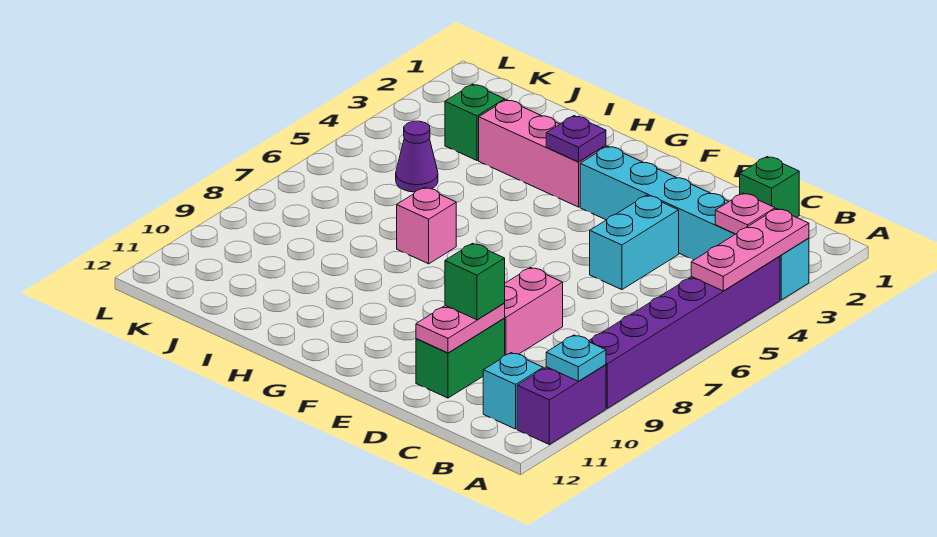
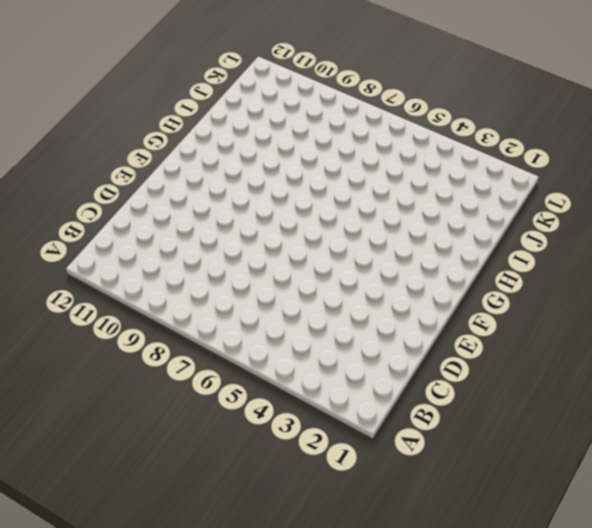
none -> cyan brick A3:F3 level 1
none -> purple brick A4:A9 level 1
none -> purple brick A10:A11 level 1

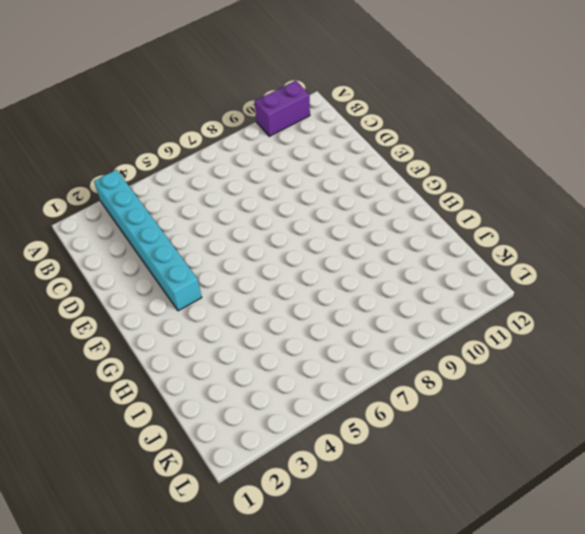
none -> purple brick A4:A9 level 1
none -> cyan brick B11 level 1
none -> green brick C1 level 1

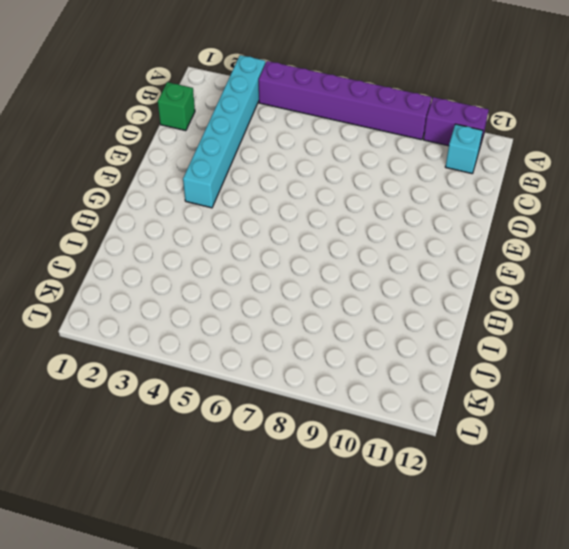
none -> cyan brick D4:D5 level 1
none -> pink brick D8:D9 level 1
none -> green brick D10:D11 level 1

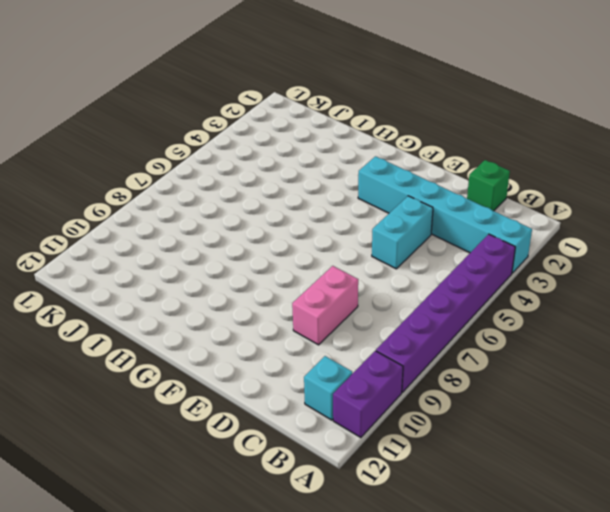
none -> green brick D10:D11 level 1
none -> pink brick G3:I3 level 1
none -> pink brick H7 level 1

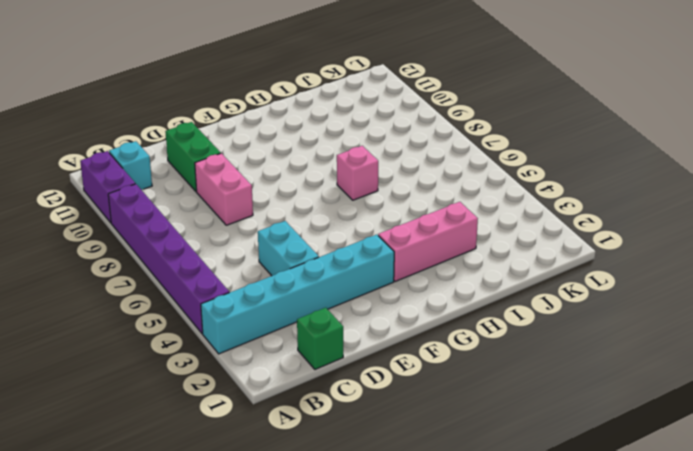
none -> green brick J3 level 1
none -> purple cone J5 level 1
none -> pink plate A3:A5 level 2

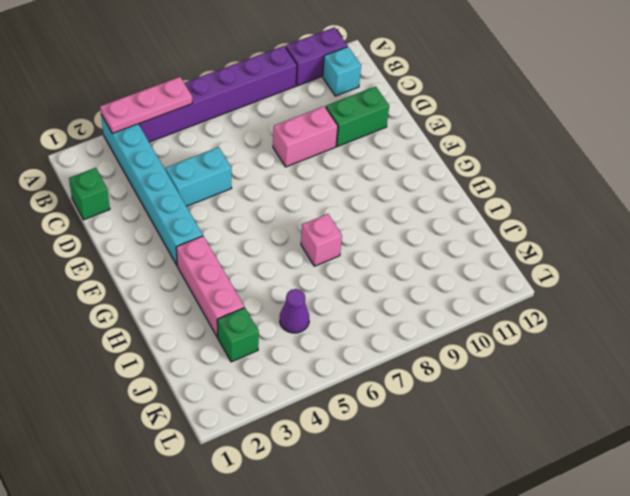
none -> cyan plate A10 level 2
none -> pink plate B3 level 2
none -> pink plate D10:D11 level 2

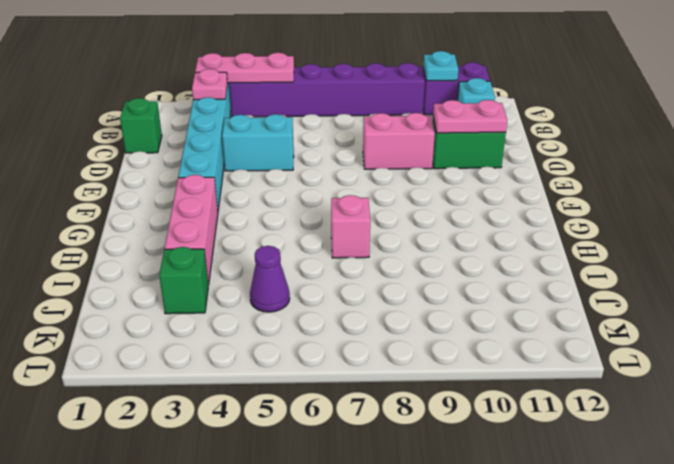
none -> purple plate G3 level 2
none -> green brick D10 level 3

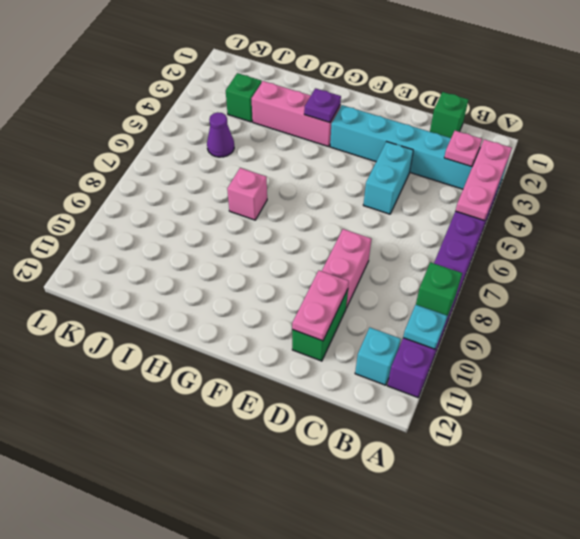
green brick A9 level 2 -> green brick D10 level 3

